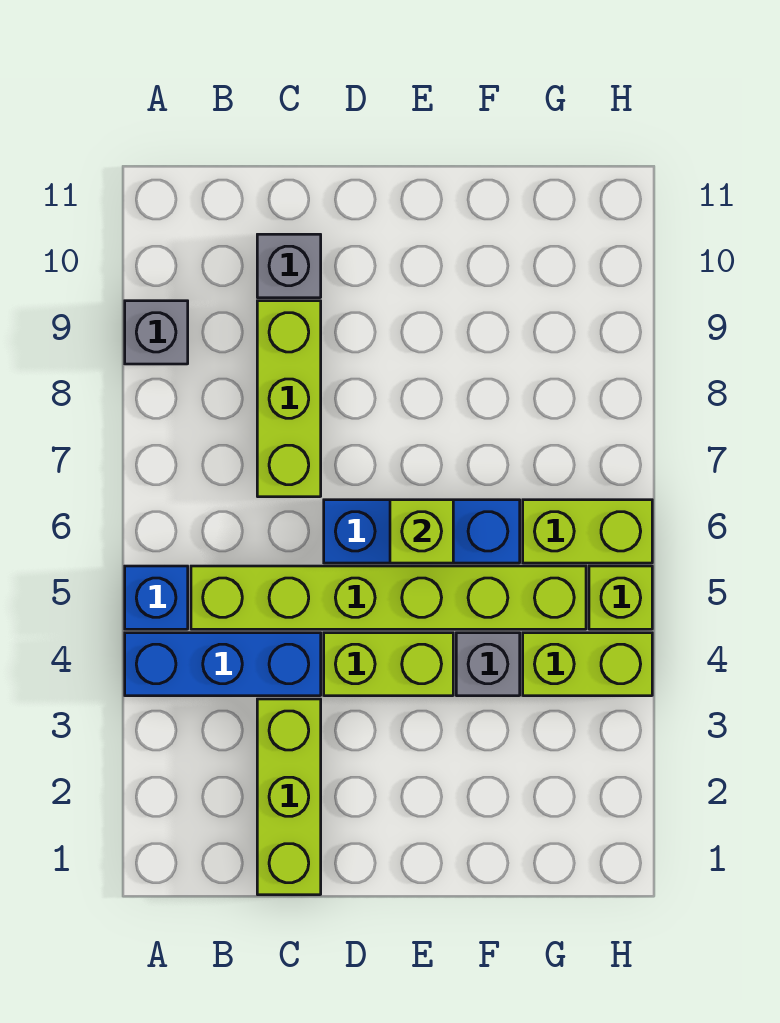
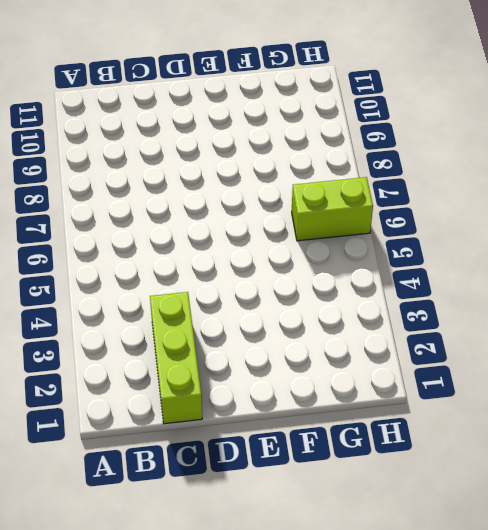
none -> blue brick A4:C4 level 1
none -> blue brick A5 level 1
none -> grey brick A9 level 1

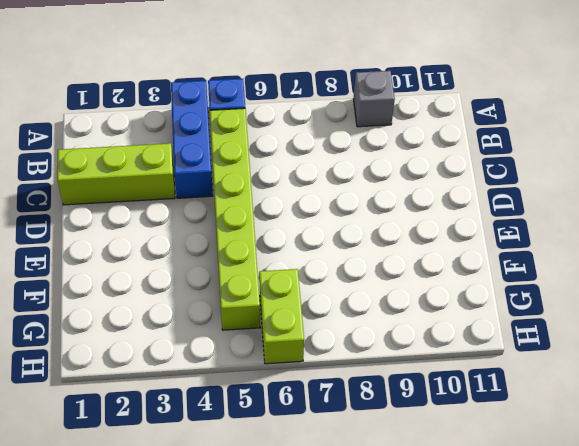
none -> lime brick C7:C9 level 1
none -> grey brick C10 level 1
none -> lime brick D4:E4 level 1

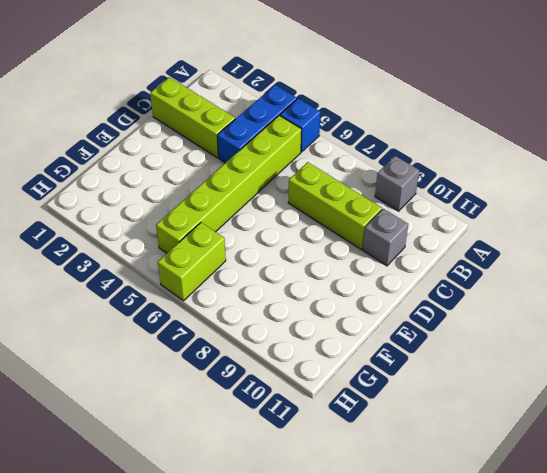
none -> lime brick D4:E4 level 1
none -> blue brick D6:F6 level 1
none -> grey brick F4 level 1

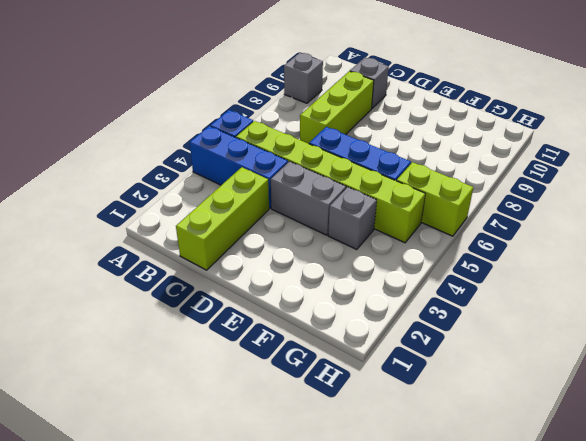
grey brick D4:E4 level 1 -> lime brick D4:E4 level 1
none -> lime brick G4:H4 level 1
none -> lime brick H5 level 1
none -> lime brick E6 level 2

